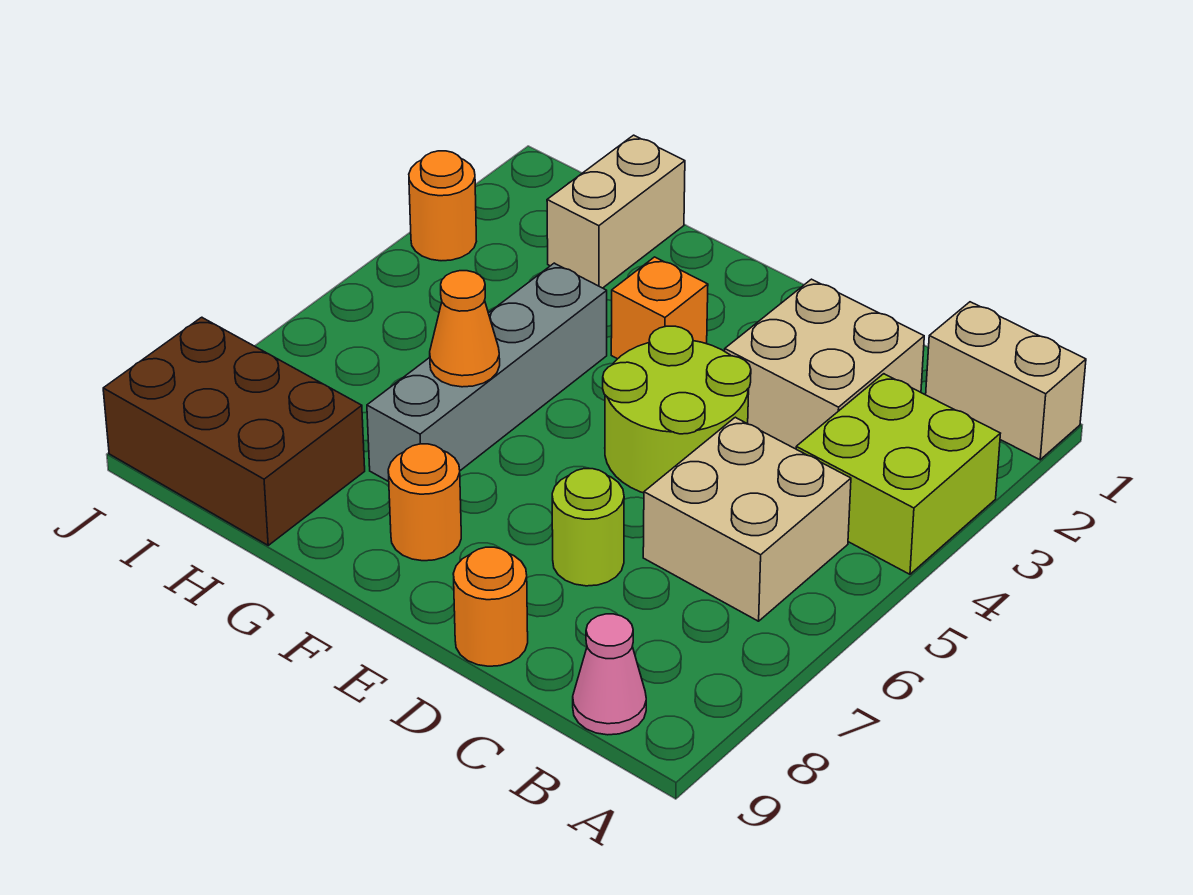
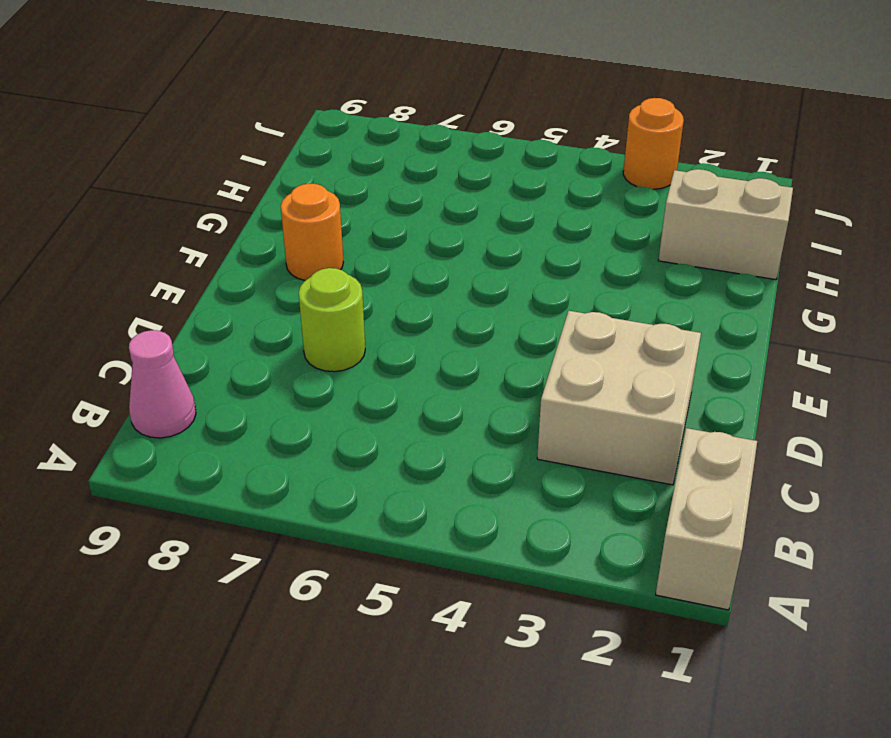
none -> lime brick A3:B4 level 1
none -> tan brick B5:C6 level 1
none -> lime round brick D4:E5 level 1

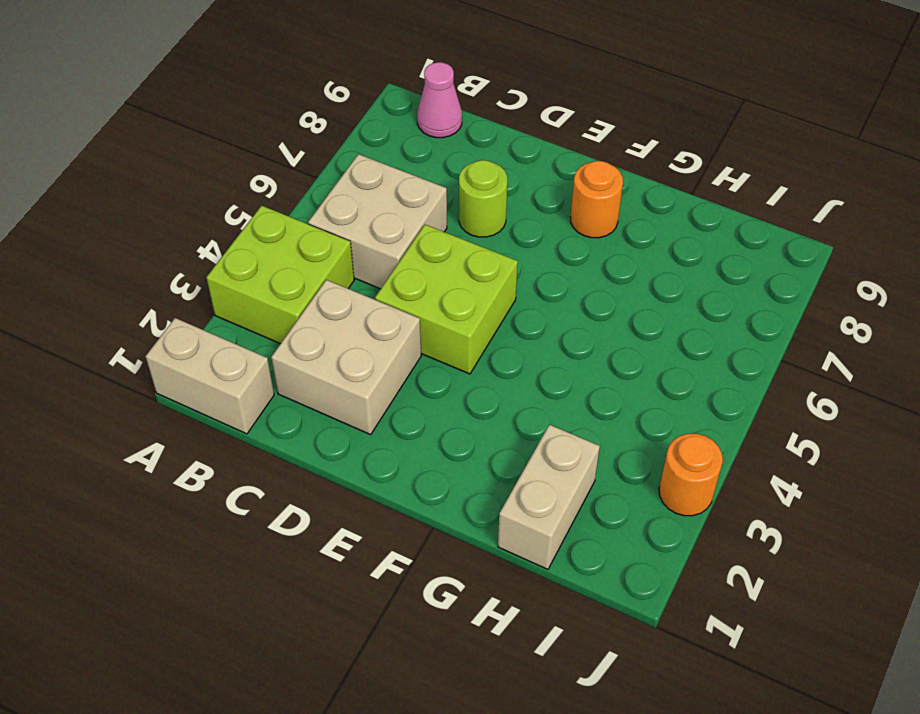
lime brick D4:E5 level 1 -> lime round brick D4:E5 level 1
none -> orange round brick D9 level 1
none -> orange brick F3 level 1
none -> grey brick G4:G7 level 1

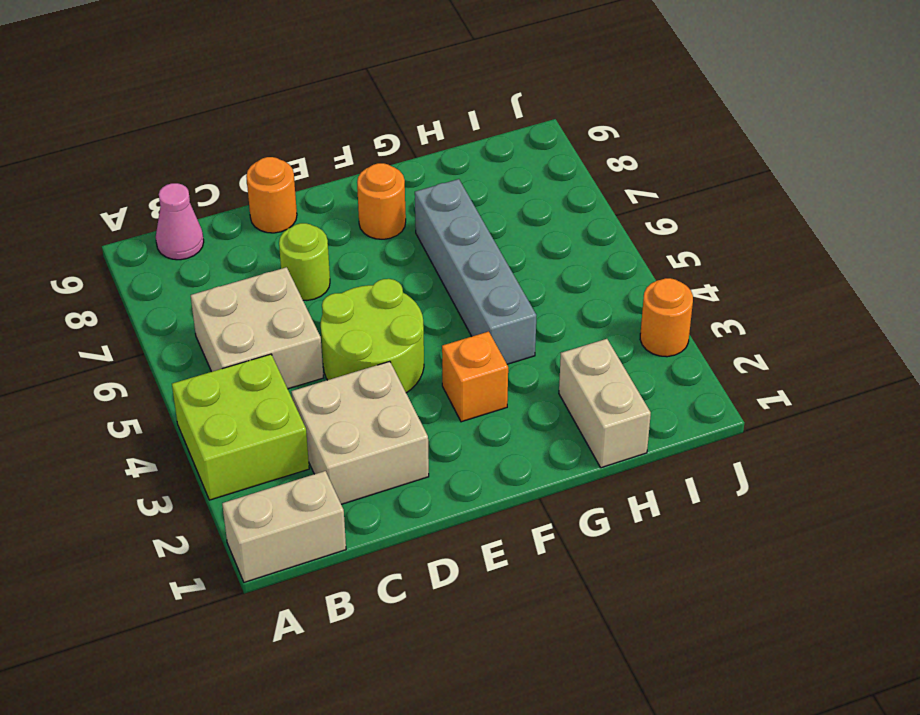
none -> brown brick H8:J9 level 1
none -> orange cone G6 level 2

